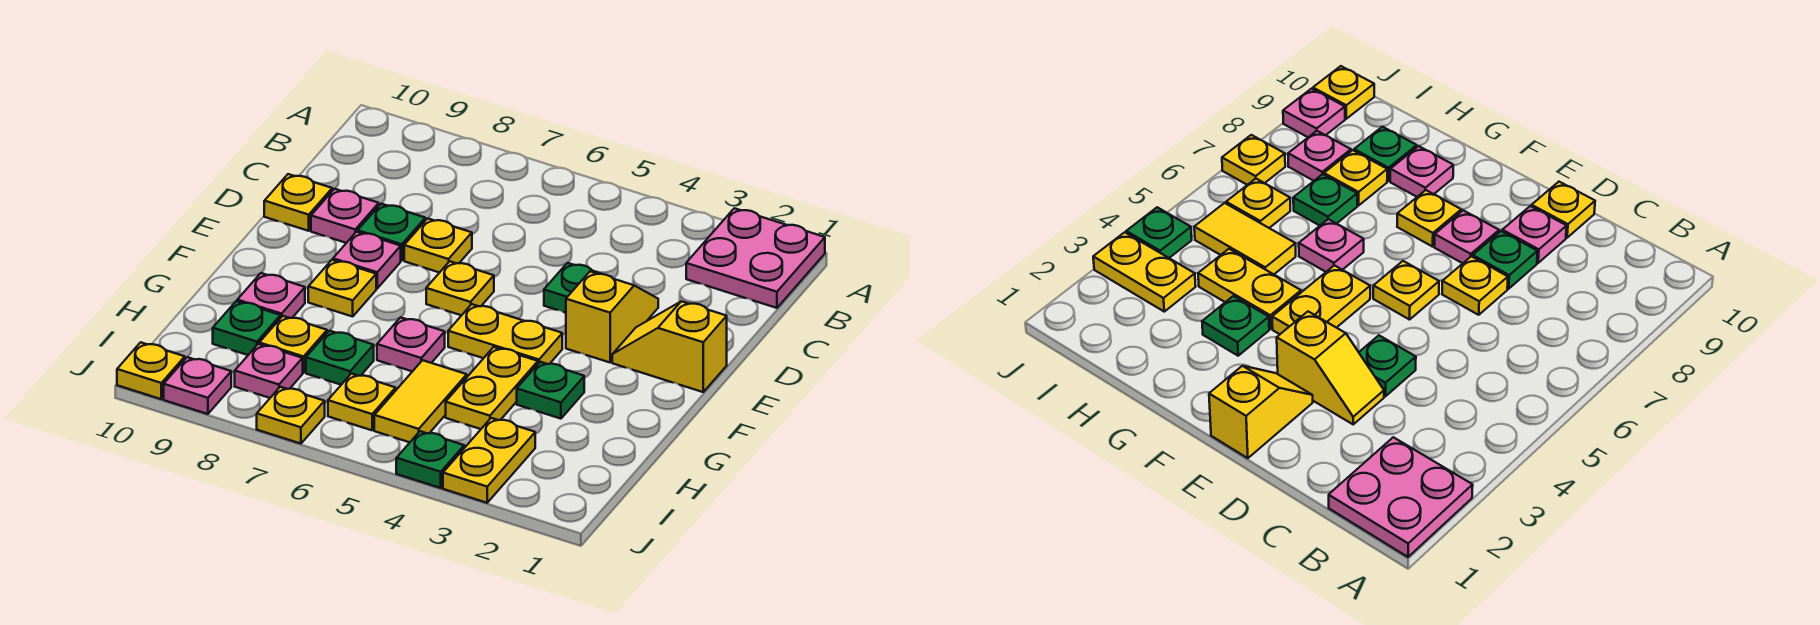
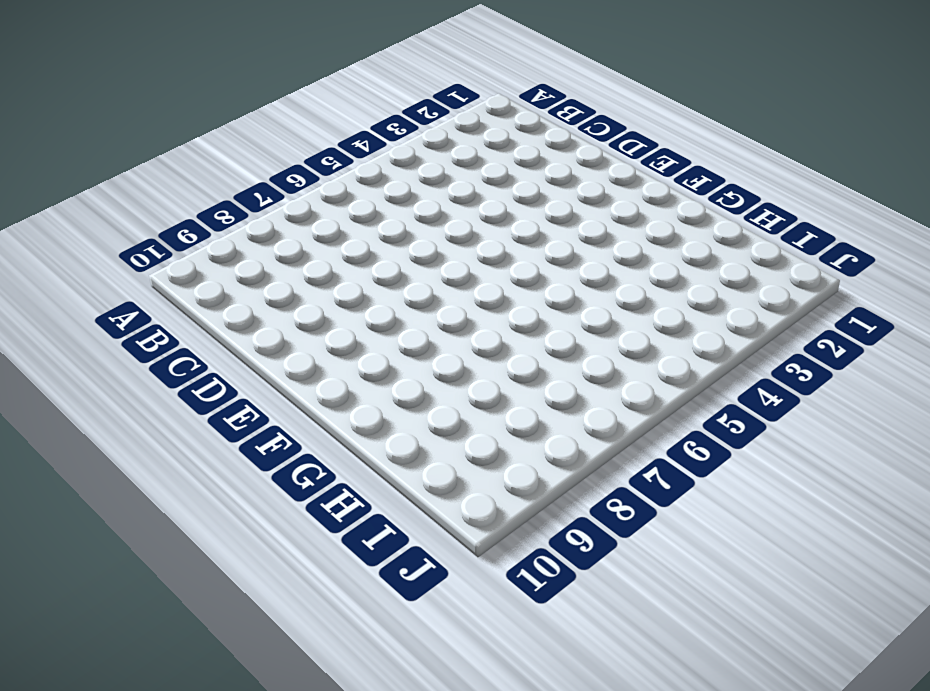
none -> pink plate A1:B2 level 1
none -> yellow slope D3:E3 level 1 top E
none -> green plate D4 level 1

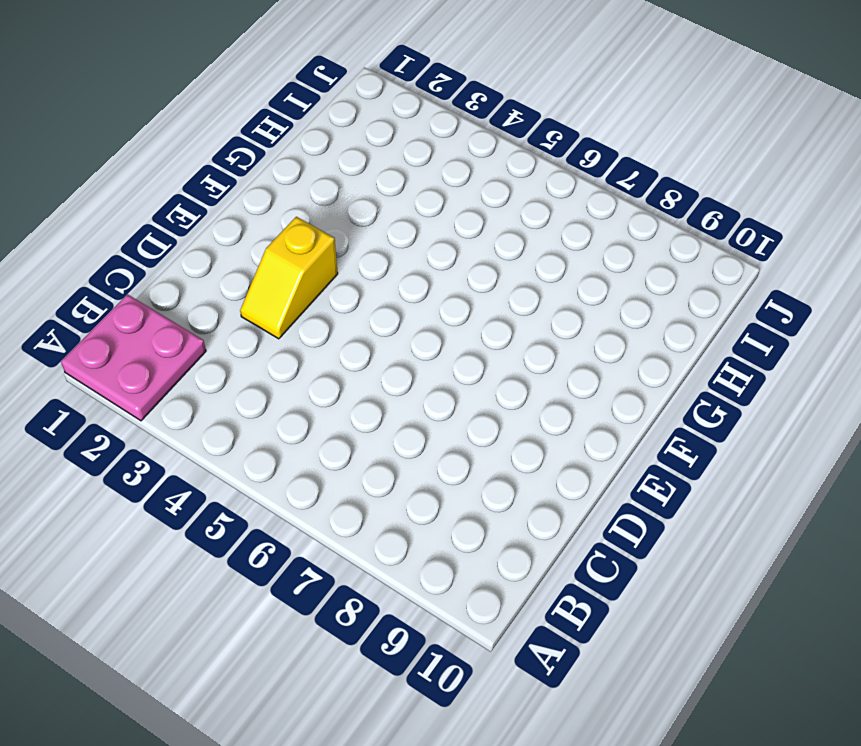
none -> green plate D4 level 1
none -> yellow plate D7 level 1
none -> green plate D8 level 1

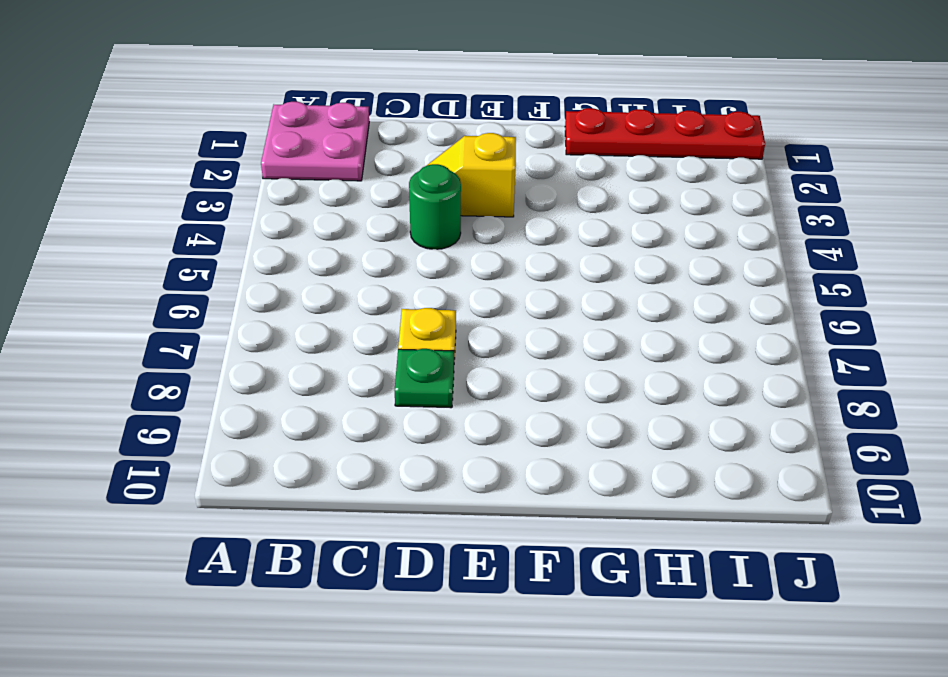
green round brick D4 level 1 -> green plate D4 level 1
red plate G1:J1 level 1 -> none
none -> pink plate D9 level 1
none -> yellow plate D10 level 1
none -> yellow slope E1:E2 level 1 top 1

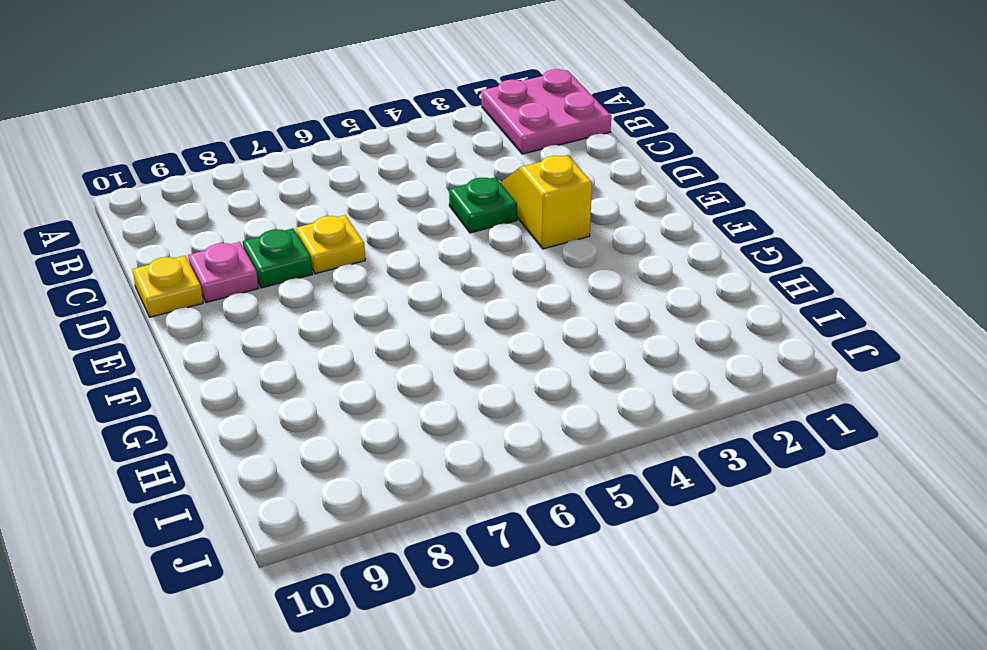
none -> yellow slope E1:E2 level 1 top 1
none -> yellow plate E6 level 1
none -> pink plate E8 level 1

